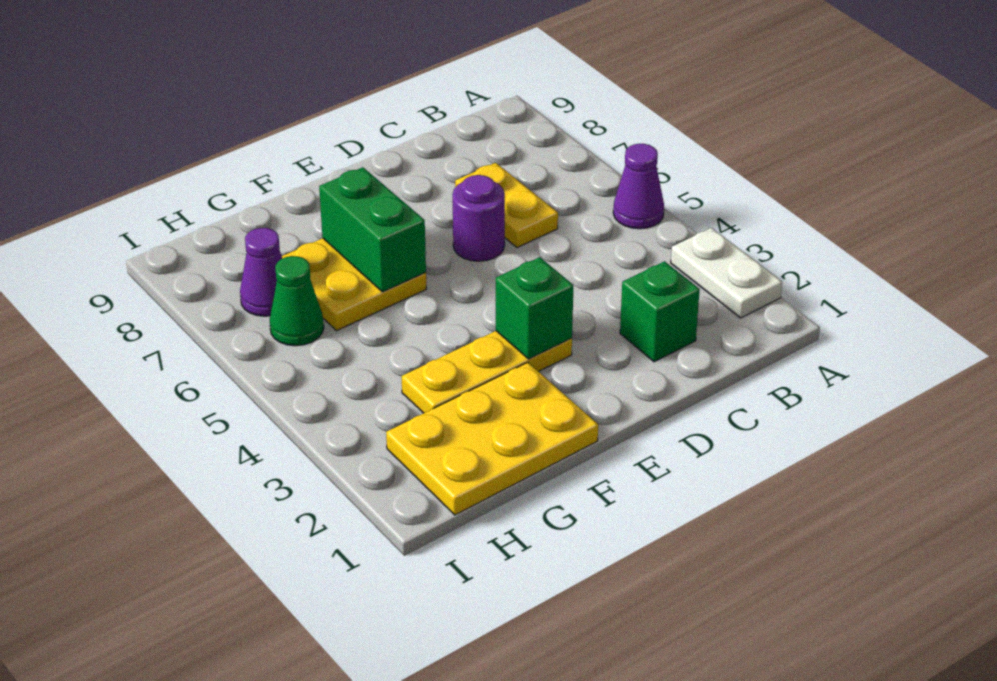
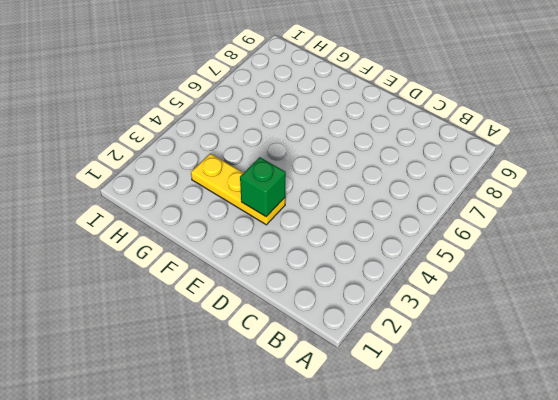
none -> white plate A2:A3 level 1
none -> purple cone A5 level 1
none -> green brick C2 level 1

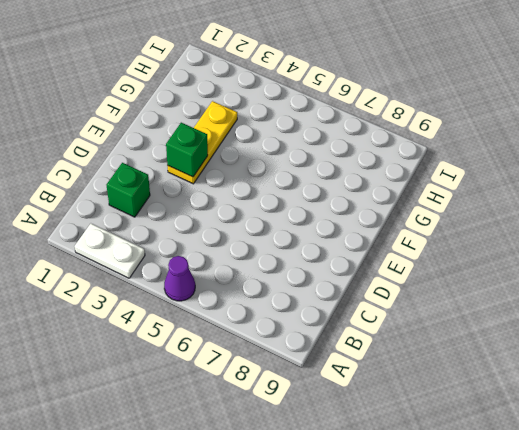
none -> yellow plate C6:C7 level 1
none -> purple round brick D6 level 1
none -> yellow plate F1:H2 level 1

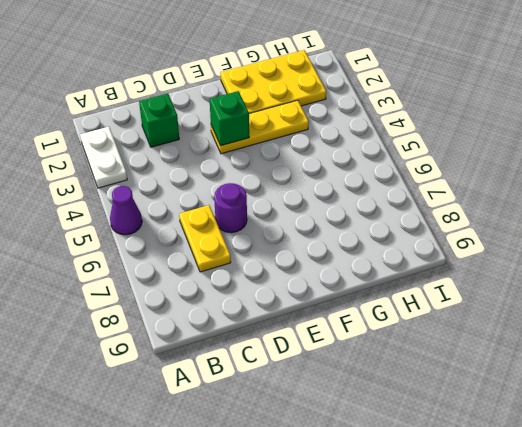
none -> yellow plate F6:G7 level 1
none -> green cone H6 level 1
none -> purple cone H7 level 1

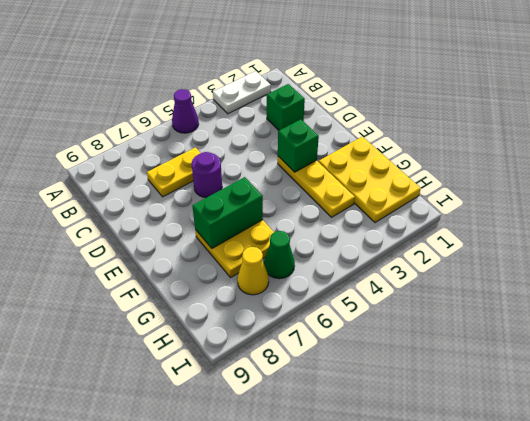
yellow cone H7 level 1 -> purple cone H7 level 1

